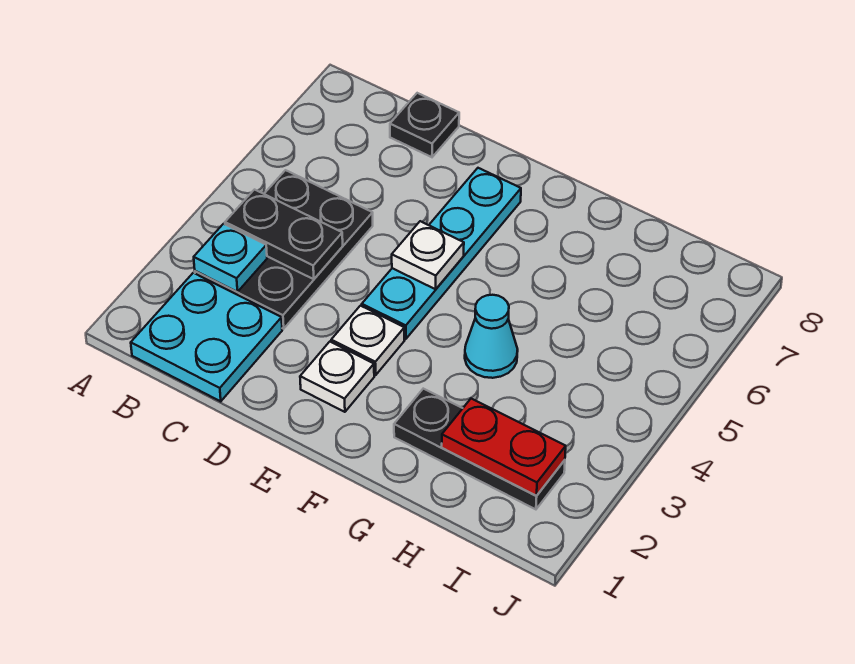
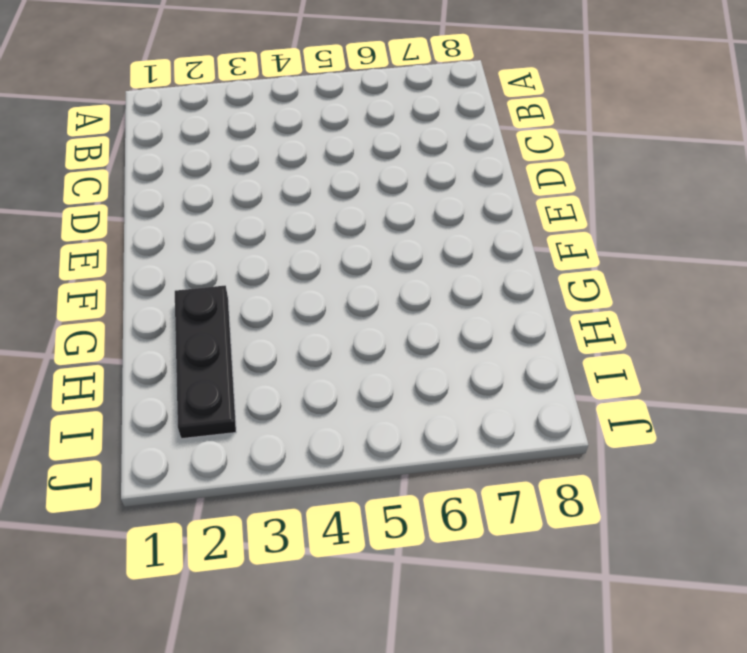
none -> cyan plate B1:C2 level 1
none -> black plate B3:C5 level 1
none -> black plate C8 level 1

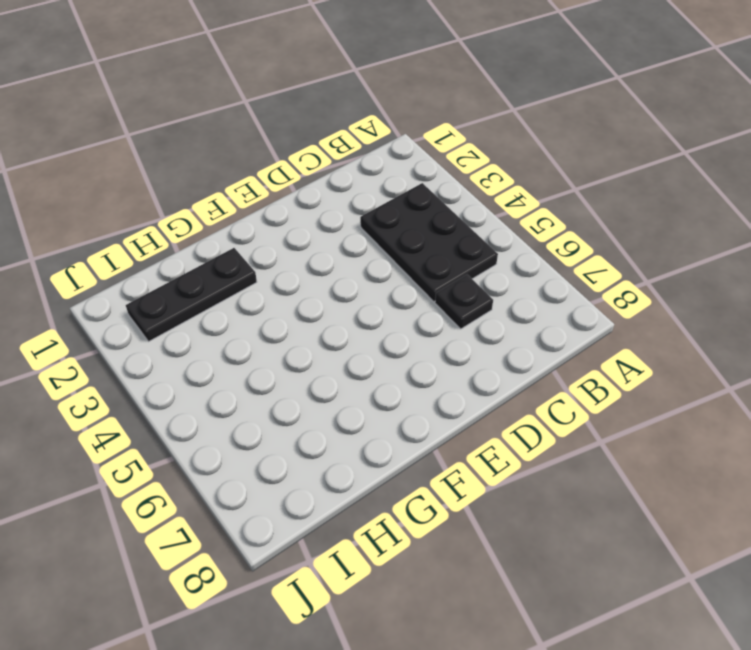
black plate C6 level 1 -> black plate C8 level 1
none -> cyan plate B1:C2 level 1
none -> white plate E2 level 1
none -> white plate E3 level 1

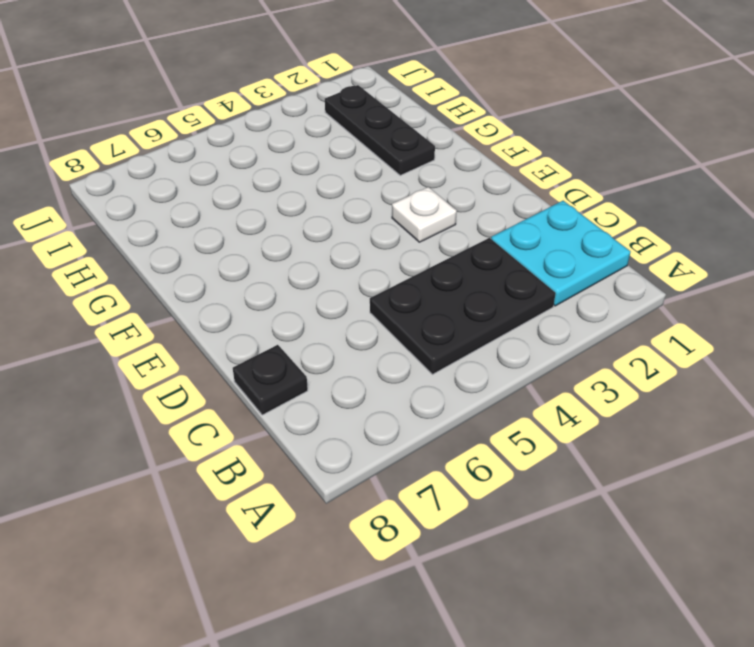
none -> white plate E2 level 1
none -> cyan plate E4:E7 level 1
none -> cyan cone G4 level 1

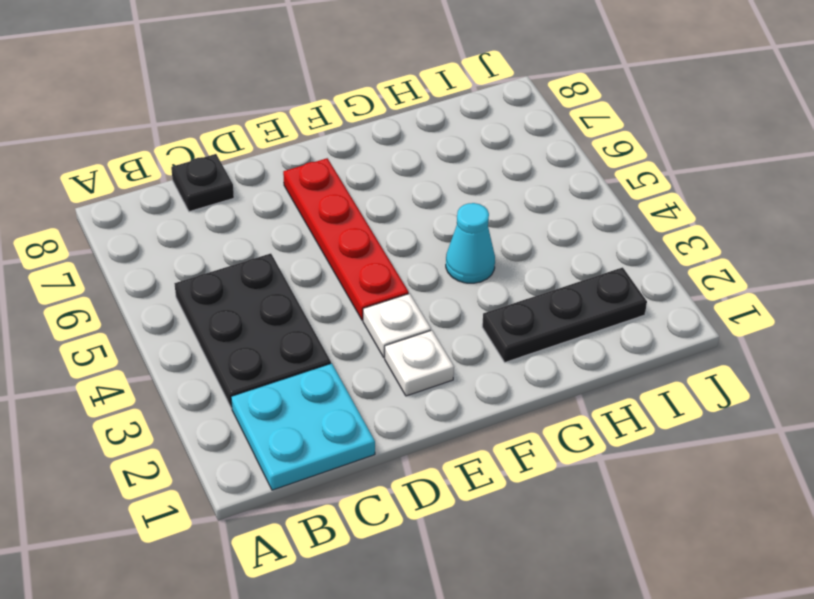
red plate E4:E7 level 1 -> cyan plate E4:E7 level 1
none -> cyan plate B3 level 2
none -> black plate B4:C4 level 2
none -> white plate E5 level 2

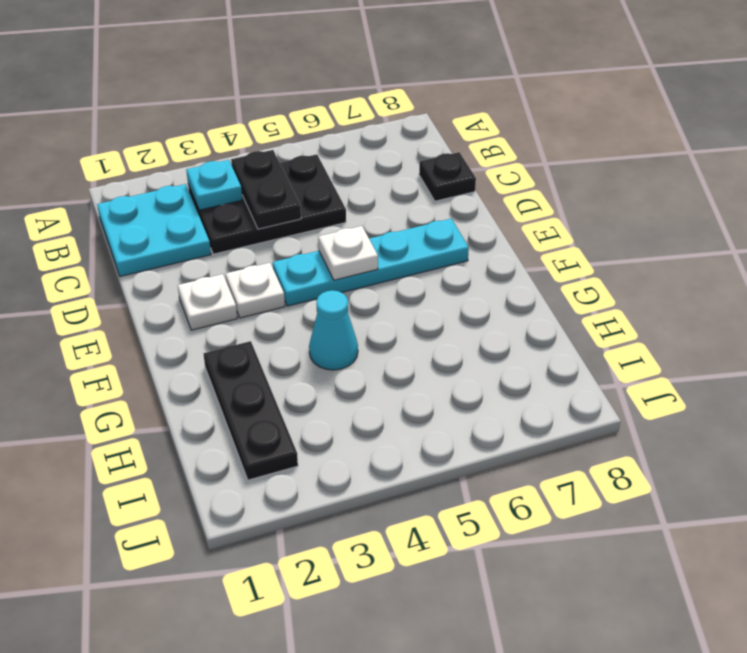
none -> red plate H2:I2 level 2

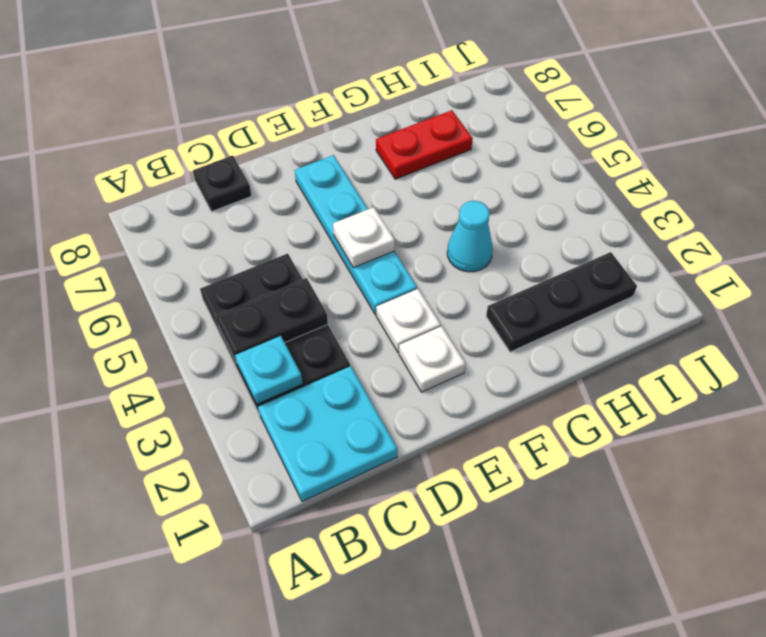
red plate G7:H7 level 1 -> red plate H2:I2 level 2

